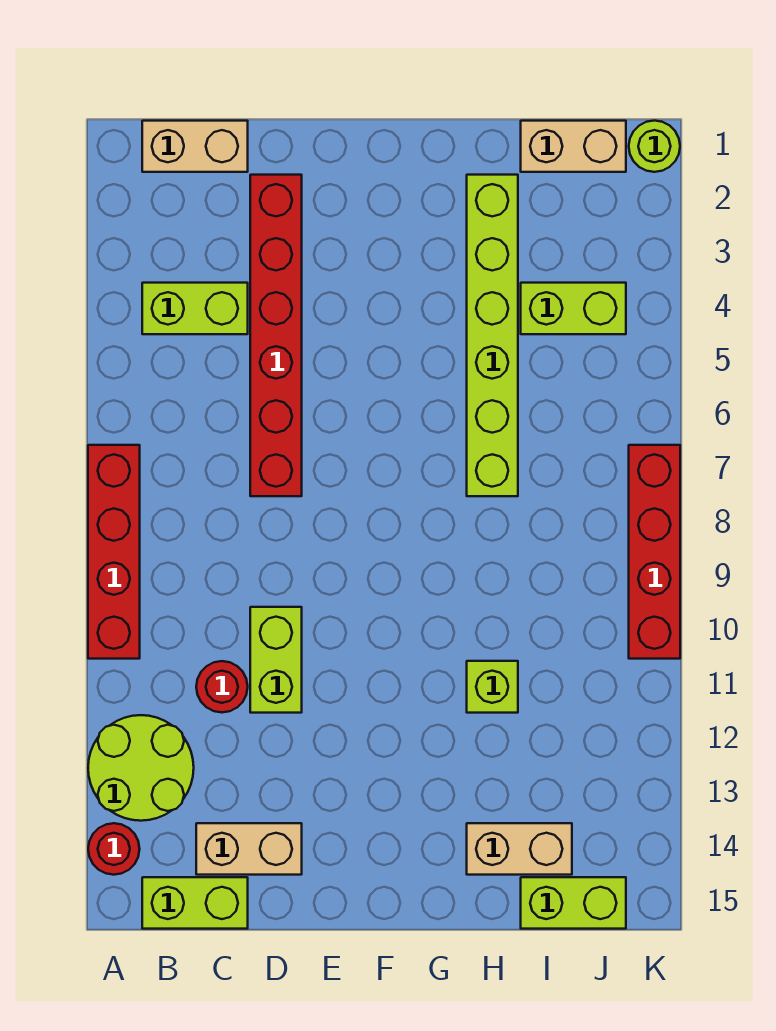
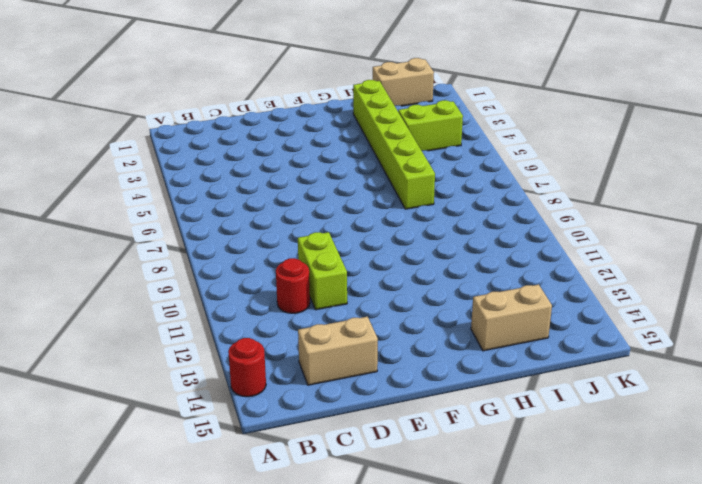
none -> red brick A7:A10 level 1
none -> lime round brick A12:B13 level 1
none -> tan brick B1:C1 level 1

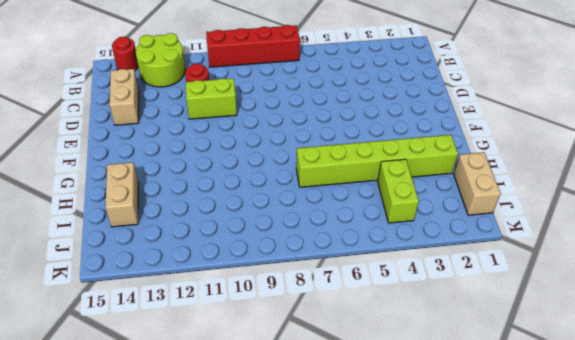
none -> tan brick B1:C1 level 1
none -> lime brick B4:C4 level 1
none -> lime brick B15:C15 level 1

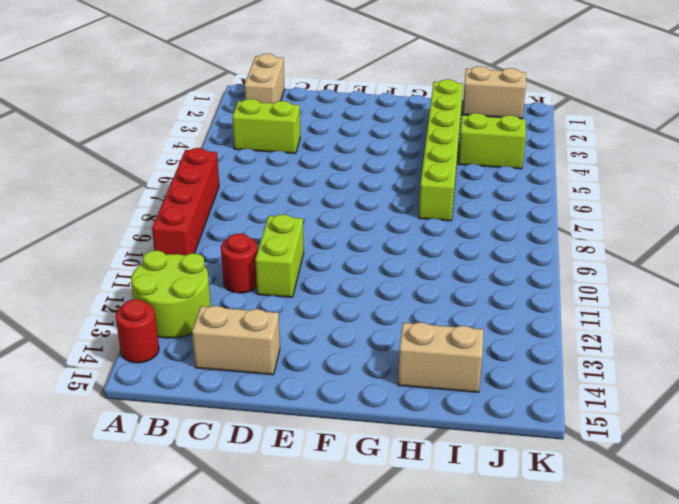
tan brick B1:B2 level 1 -> tan brick B1:C1 level 1
none -> lime brick B15:C15 level 1
none -> red brick D2:D7 level 1
none -> lime brick H11 level 1

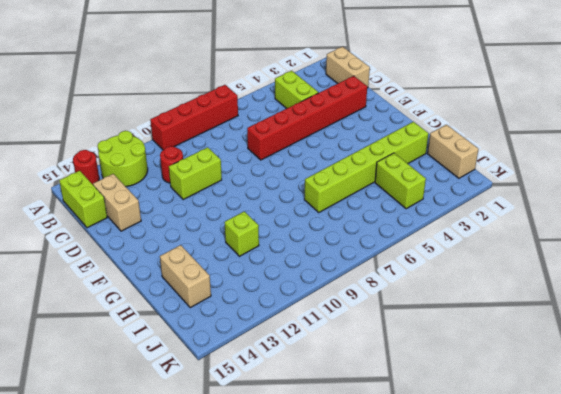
none -> lime brick I15:J15 level 1
none -> lime round brick K1 level 1
none -> red brick K7:K10 level 1

